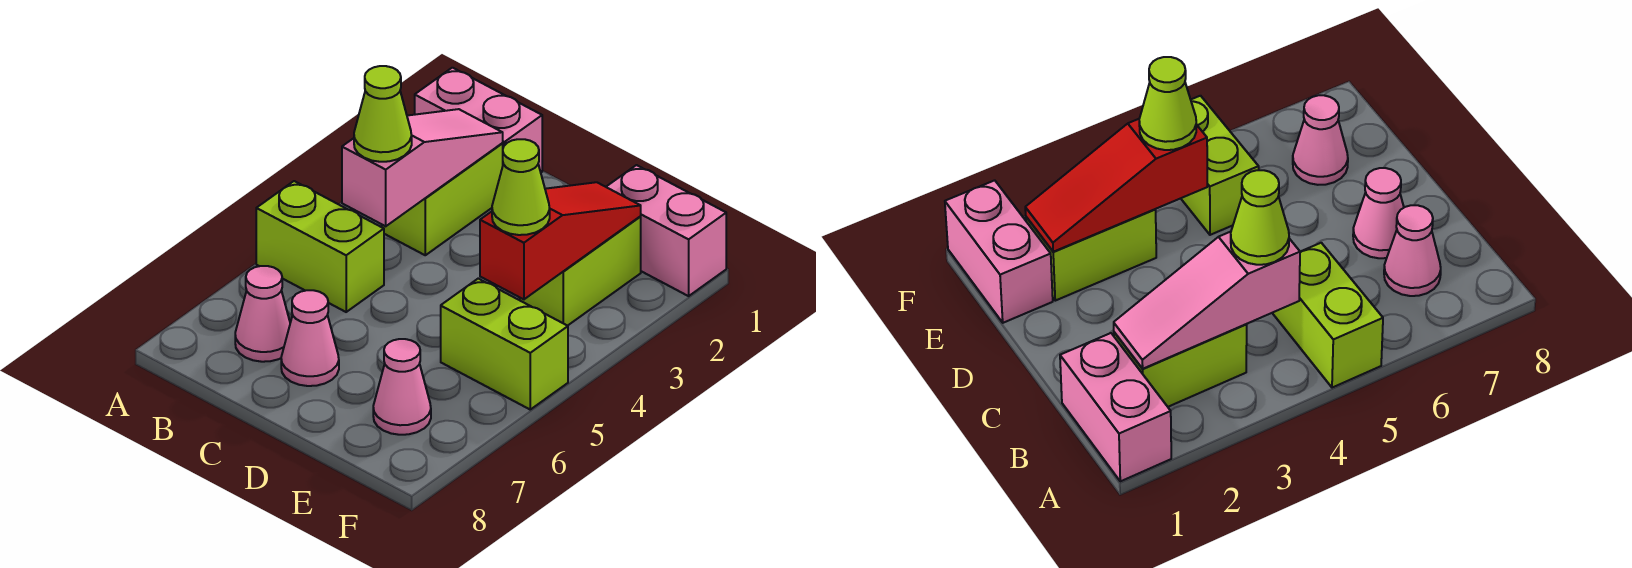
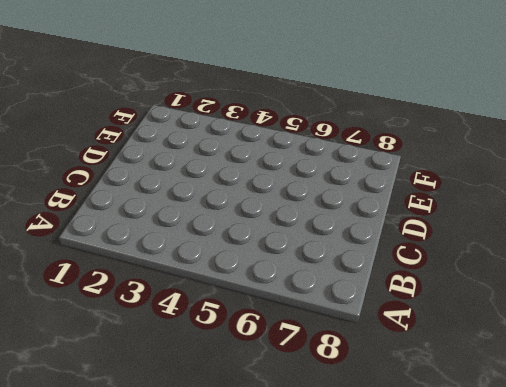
none -> pink brick A1:B1 level 1
none -> lime brick A5:B5 level 1
none -> lime brick B2:B3 level 1

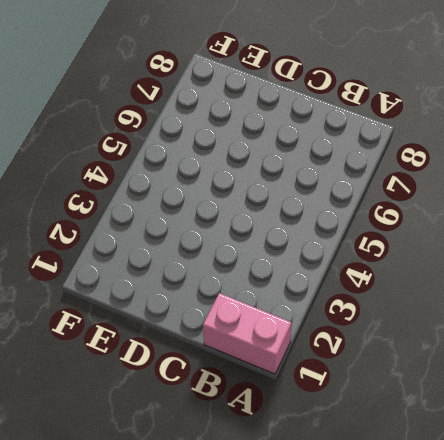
none -> lime brick A5:B5 level 1
none -> lime brick B2:B3 level 1
none -> pink cone B7 level 1

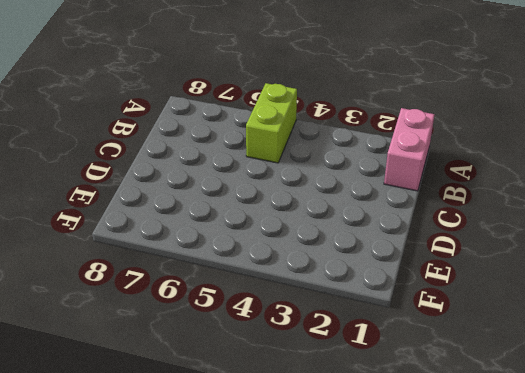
none -> lime brick B2:B3 level 1
none -> pink cone B7 level 1
none -> pink cone C7 level 1

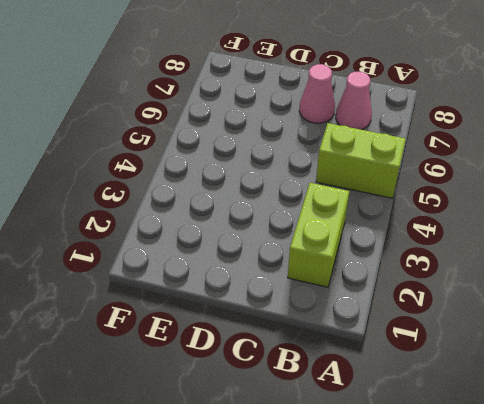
none -> pink brick A1:B1 level 1
none -> pink brick E1:F1 level 1
none -> lime brick E2:E3 level 1

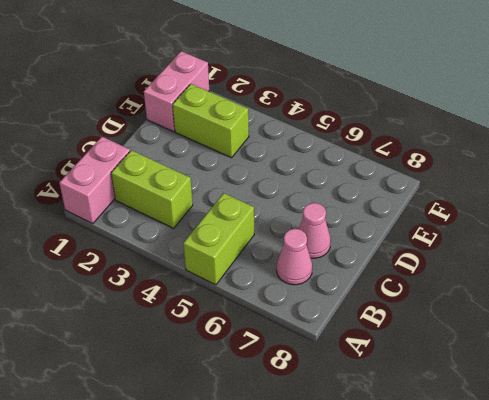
none -> lime brick E5:F5 level 1
none -> pink cone E7 level 1
none -> pink slope B2:B4 level 2 top 4

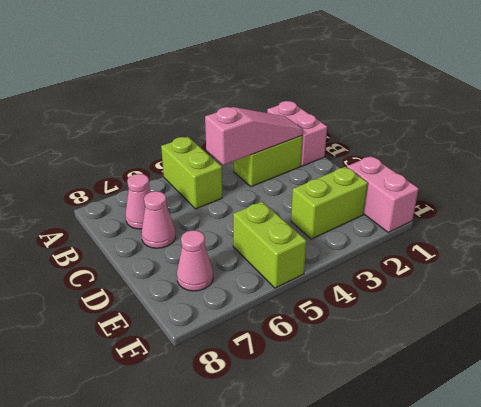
none -> red slope E2:E4 level 2 top 4
none -> lime cone B4 level 3
none -> lime cone E4 level 3

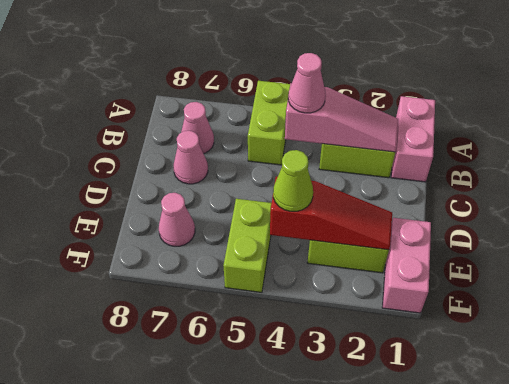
pink cone B4 level 3 -> lime cone B4 level 3

